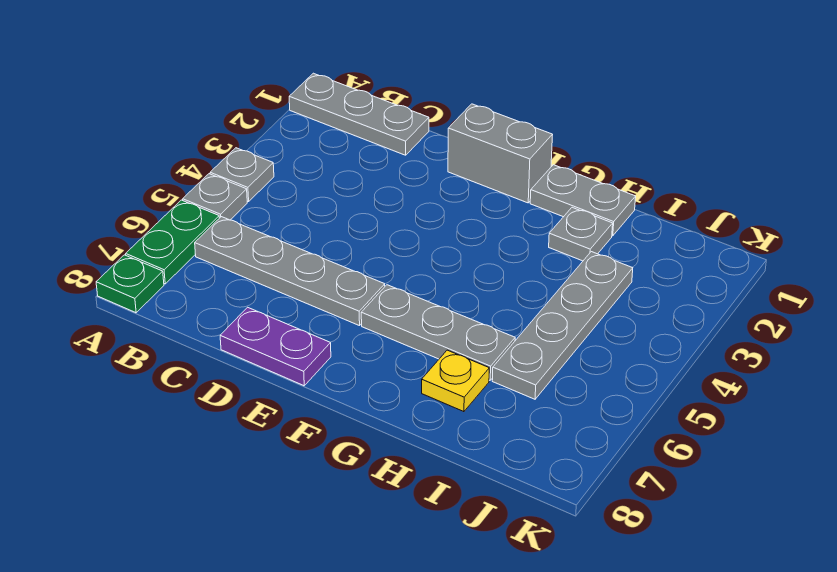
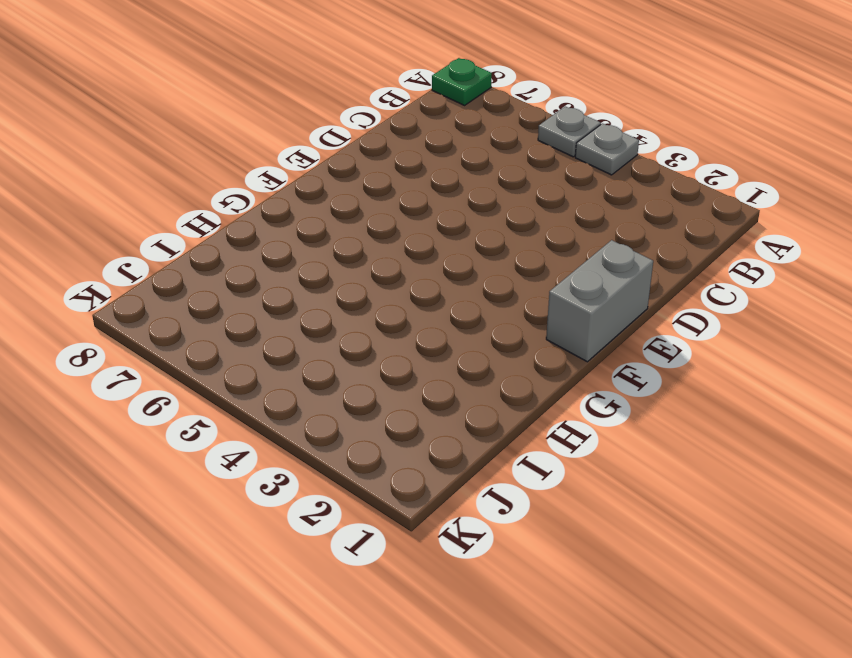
none -> grey plate A1:C1 level 1
none -> green plate A6:A7 level 1
none -> grey plate B6:E6 level 1

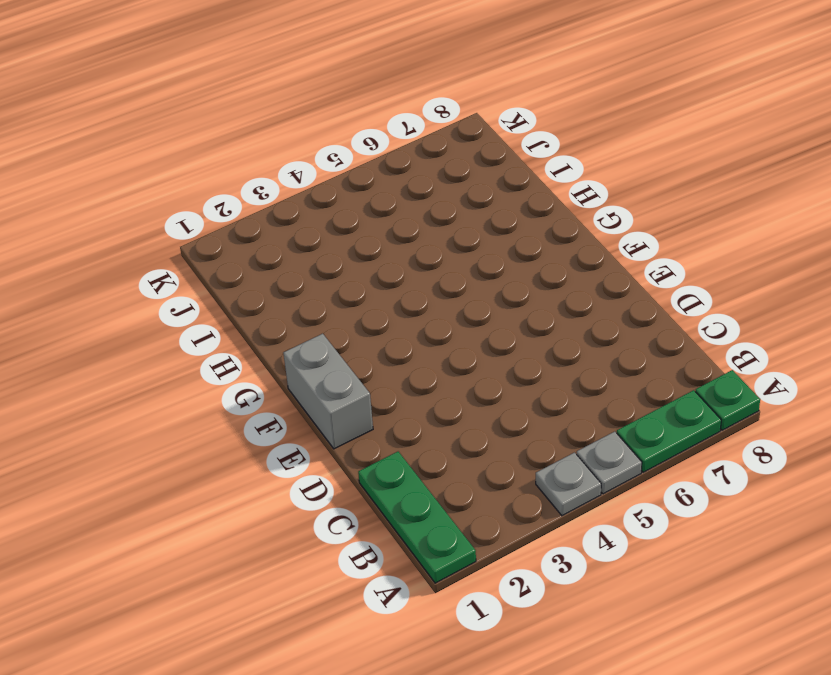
green plate A1:C1 level 1 -> grey plate A1:C1 level 1
none -> grey plate B6:E6 level 1
none -> purple plate D8:E8 level 1
none -> grey plate F6:H6 level 1

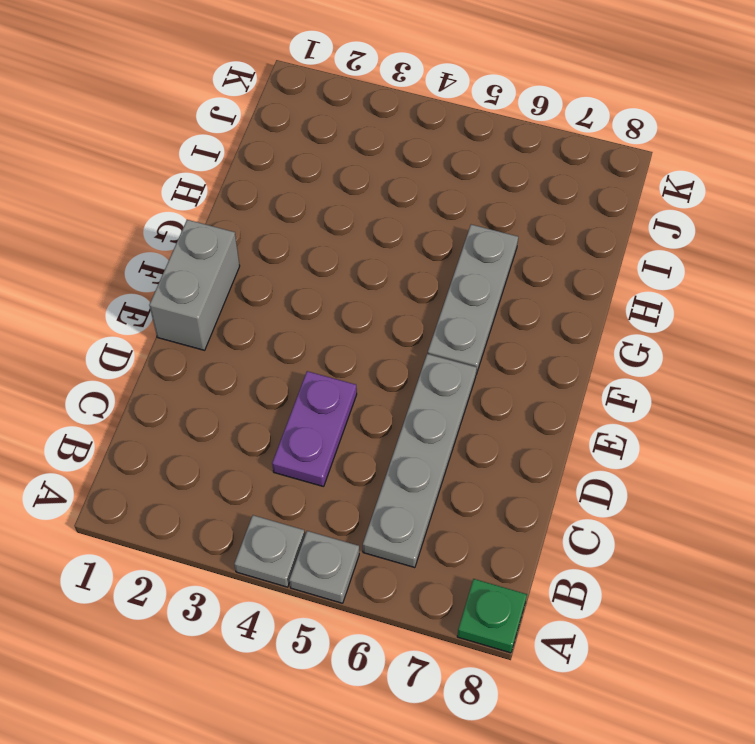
purple plate C4:D4 level 1 -> purple plate D8:E8 level 1
none -> grey plate A1:C1 level 1
none -> green plate A6:A7 level 1
none -> grey plate G1:H1 level 1

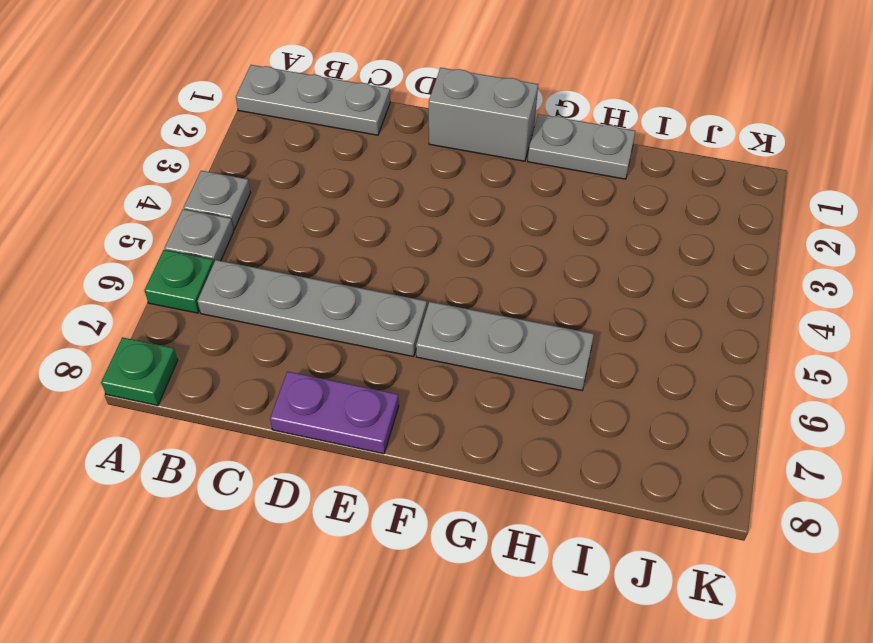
green plate A6 level 1 -> green plate A6:A7 level 1
none -> grey plate H2 level 1
none -> yellow plate H7 level 1
none -> grey plate I3:I6 level 1

